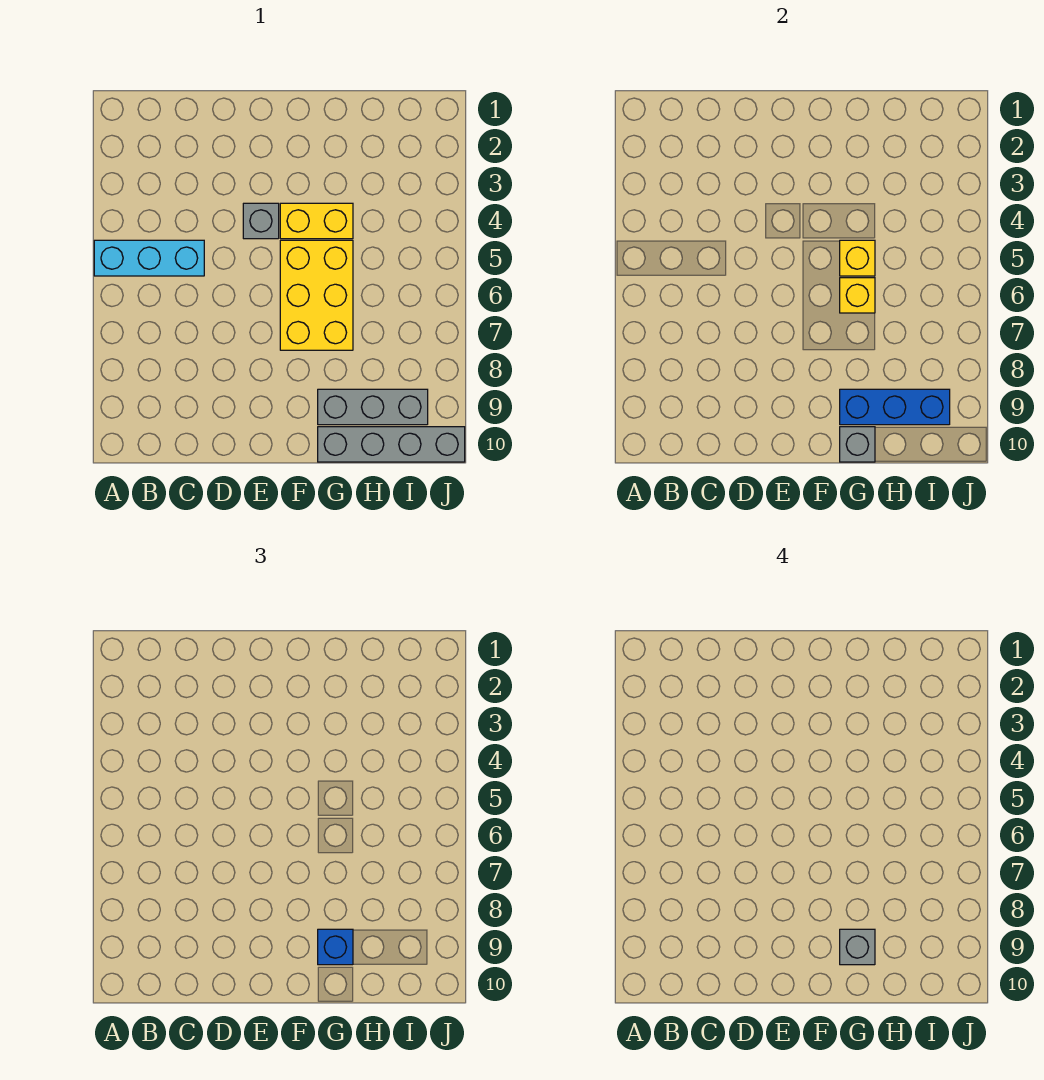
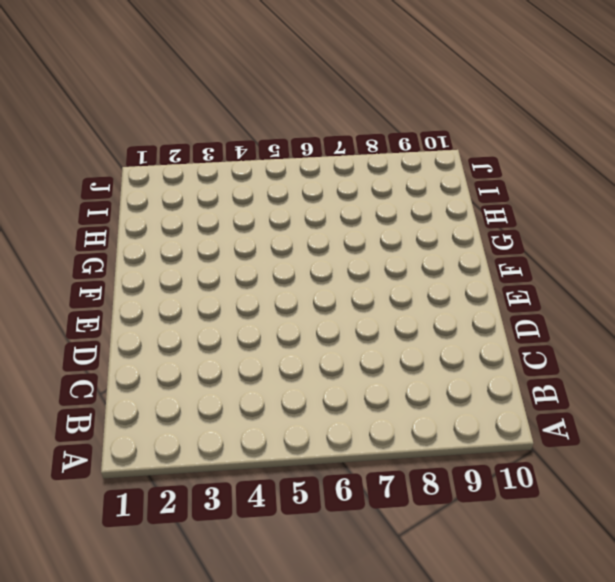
none -> cyan brick A5:C5 level 1
none -> grey brick E4 level 1
none -> yellow brick F4:G4 level 1

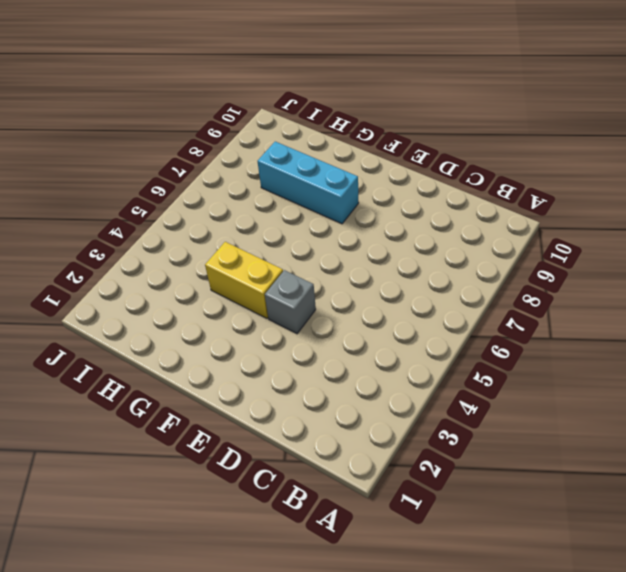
cyan brick F8:H8 level 1 -> cyan brick A5:C5 level 1
none -> yellow brick F5:G7 level 1
none -> grey brick G9:I9 level 1
none -> grey brick G10:J10 level 1

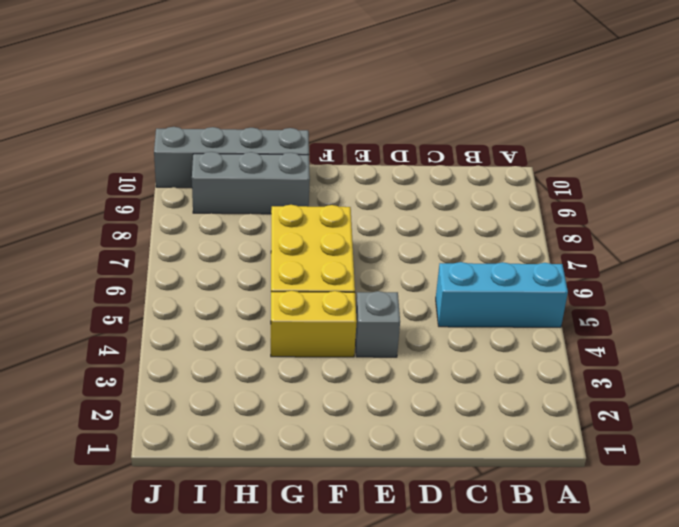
none -> yellow brick G5 level 2
none -> yellow brick G6 level 2
none -> blue brick G9:I9 level 2

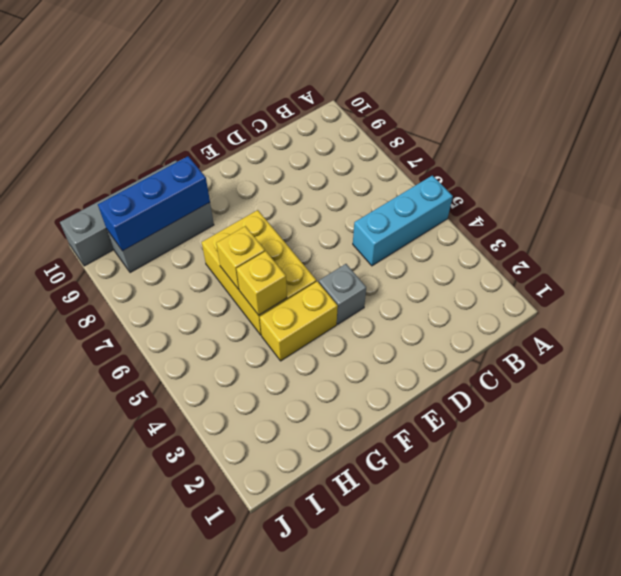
none -> grey brick G10 level 2
none -> blue brick G9 level 3
none -> grey brick G9 level 4

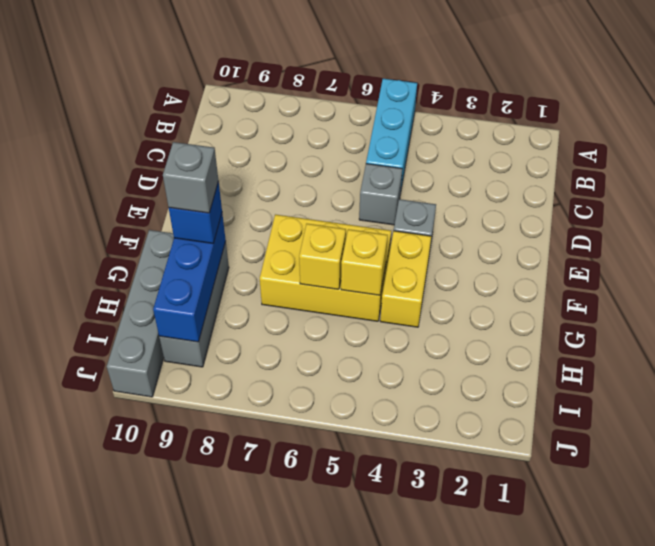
grey brick D5 level 1 -> grey brick G10 level 2

